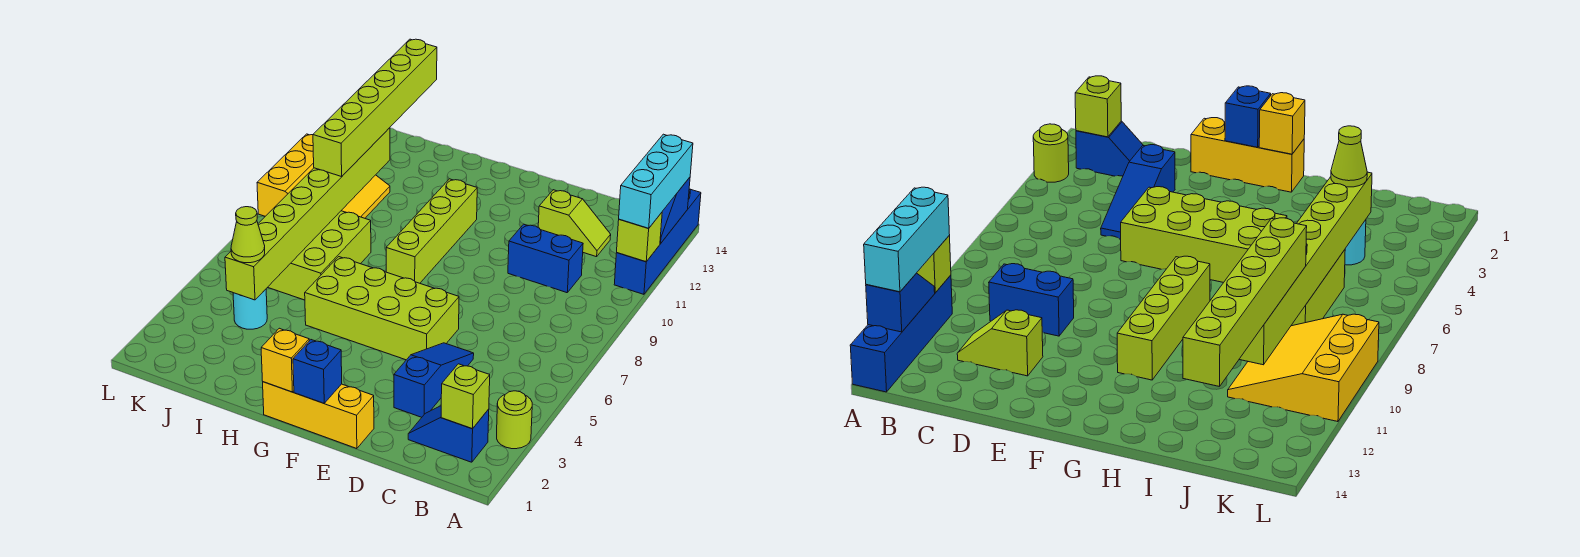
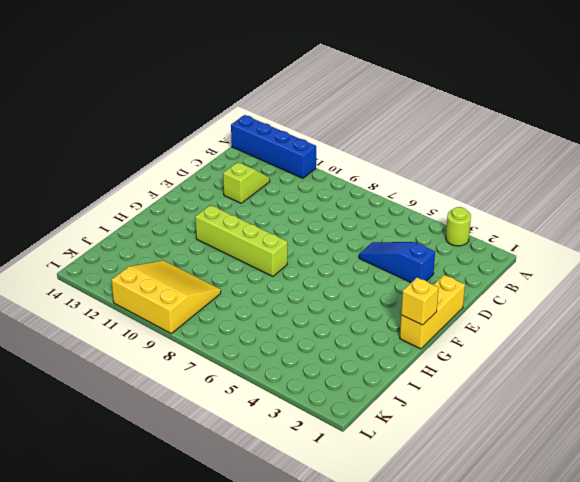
none -> blue slope B2:C2 level 1 top B
none -> blue brick C10:D10 level 1
none -> lime brick E5:H6 level 1

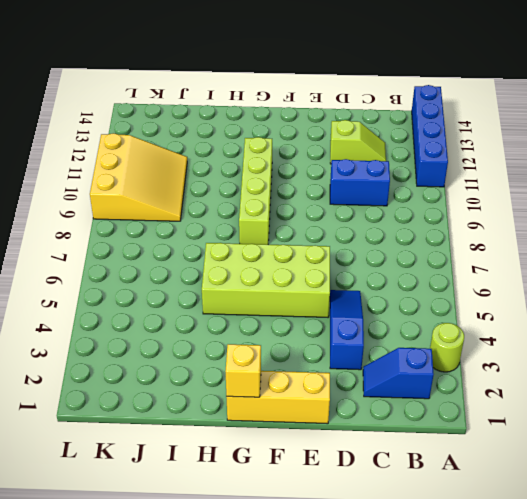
none -> lime brick I6:J8 level 1
none -> cyan round brick J4 level 1
none -> lime brick A11 level 2

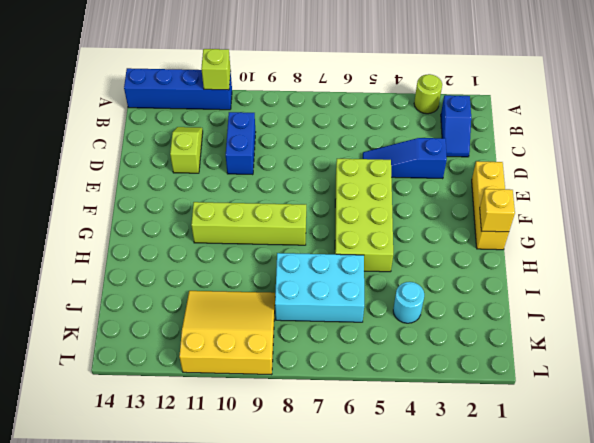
cyan brick I6:J8 level 1 -> lime brick I6:J8 level 1
none -> blue slope A12:A13 level 2 top 13
none -> lime brick B2 level 2
none -> blue brick F1 level 2

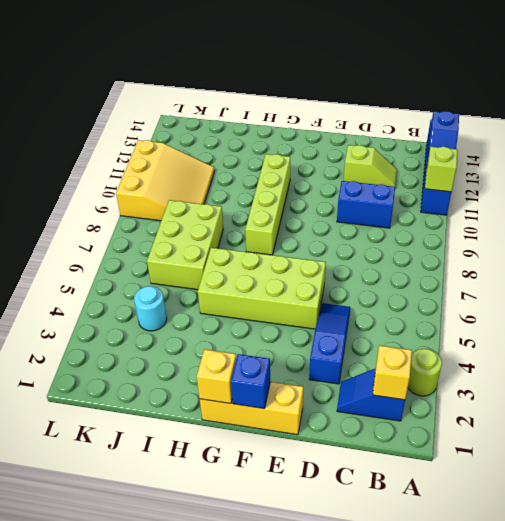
yellow brick B2 level 2 -> lime brick B2 level 2
none -> lime brick J4:J11 level 2
none -> cyan brick A11:A13 level 3
none -> lime cone J4 level 3

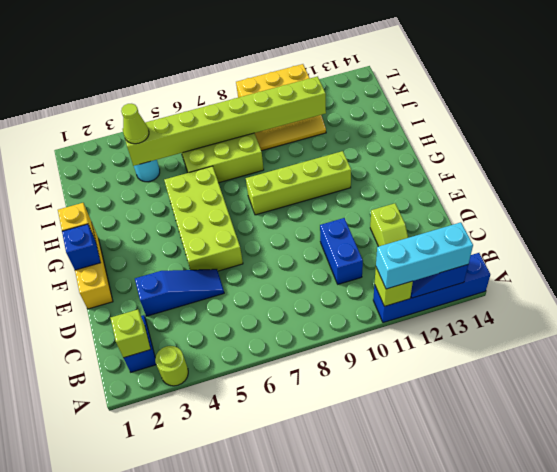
none -> lime brick J9:J14 level 3

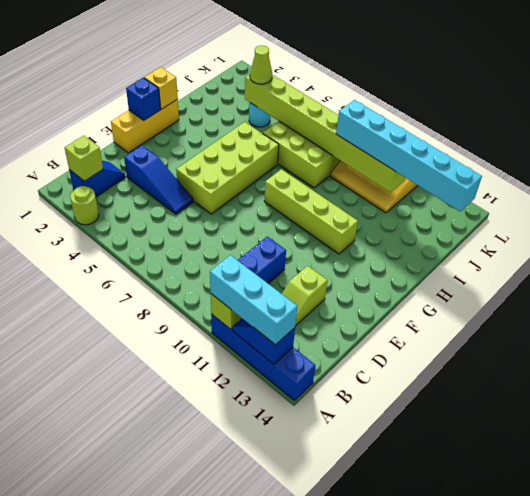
cyan brick J9:J14 level 3 -> lime brick J9:J14 level 3

